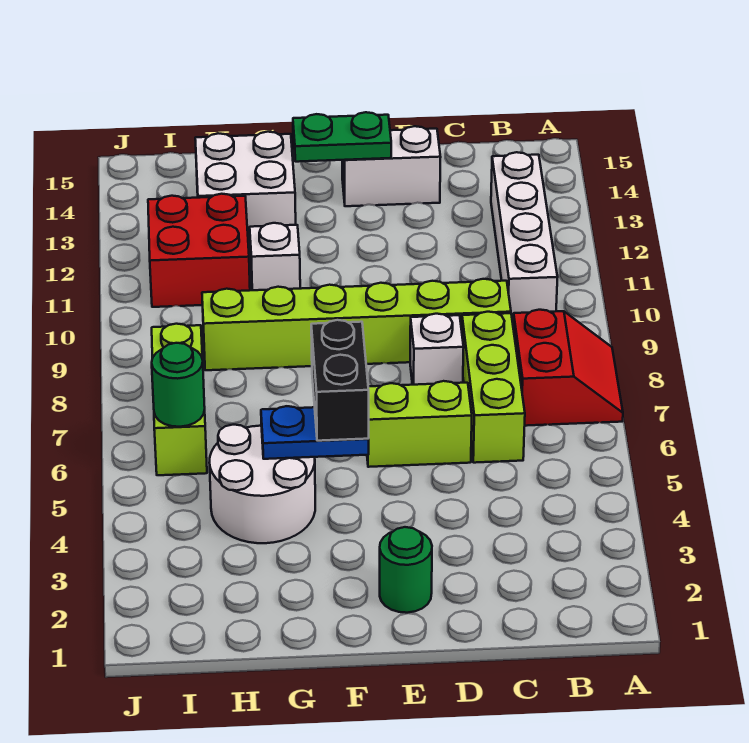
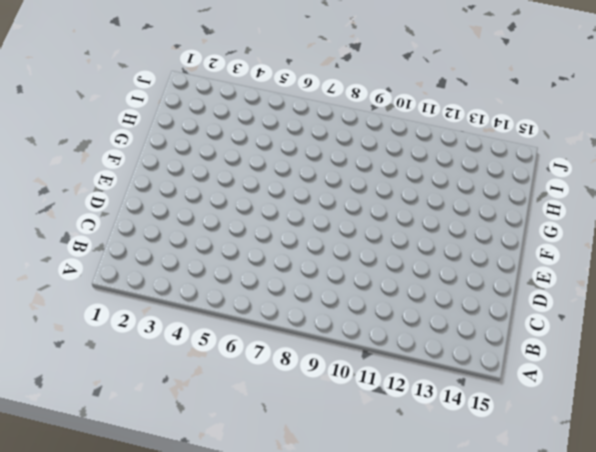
none -> red slope A7:B8 level 1 top B
none -> white brick B10:B13 level 1
none -> lime brick C6:C8 level 1

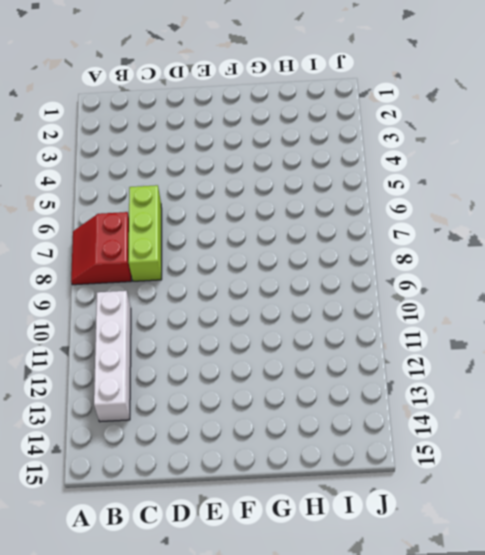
none -> lime brick C9:H9 level 1
none -> lime brick D6:E6 level 1
none -> white brick D8 level 1

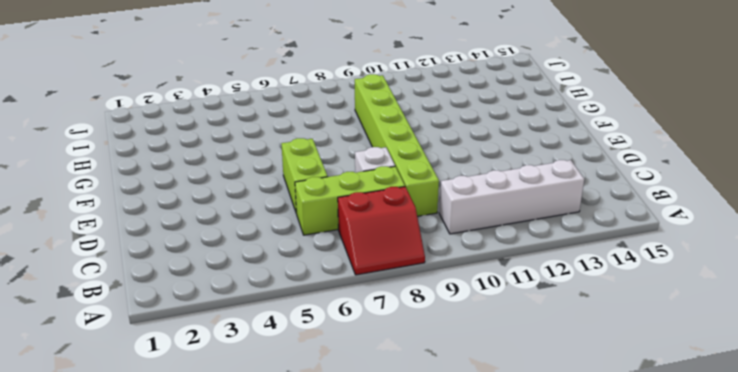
none -> white brick D14:E14 level 1
none -> green round brick E2 level 1
none -> white round brick G4:H5 level 1

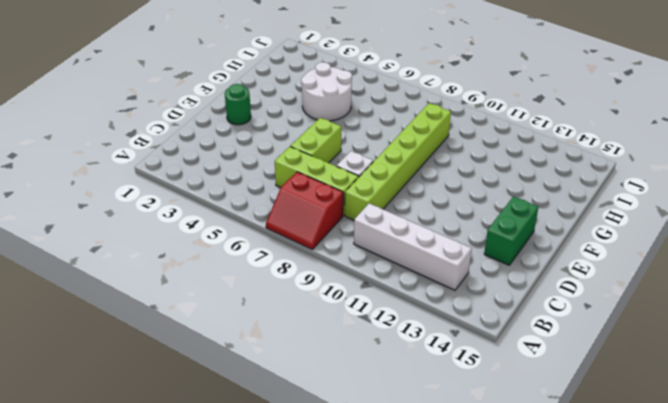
green brick D14:E14 level 1 -> white brick D14:E14 level 1
none -> white brick G11 level 1
none -> white brick G13:H14 level 1
none -> red brick H11:I12 level 1

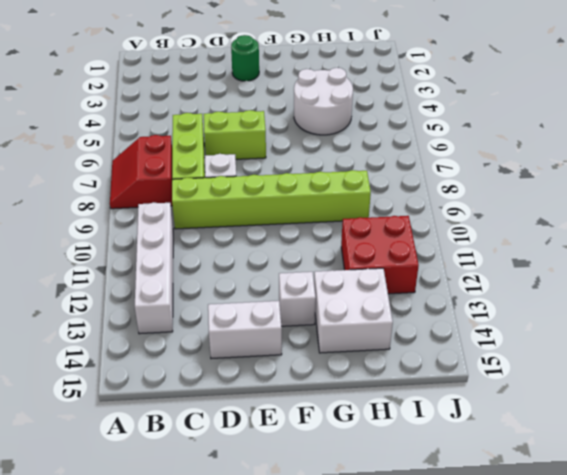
white brick F13 level 1 -> white brick G11 level 1
none -> lime brick I6:I8 level 1
none -> green plate E14:F14 level 2
none -> blue plate F5:G5 level 2

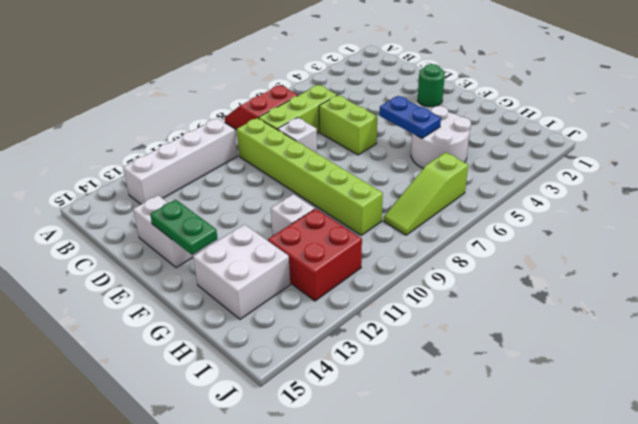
lime slope I6:I8 level 1 top 6 -> lime brick I6:I8 level 1
none -> green round brick I6 level 2
none -> black brick F5:F6 level 3

